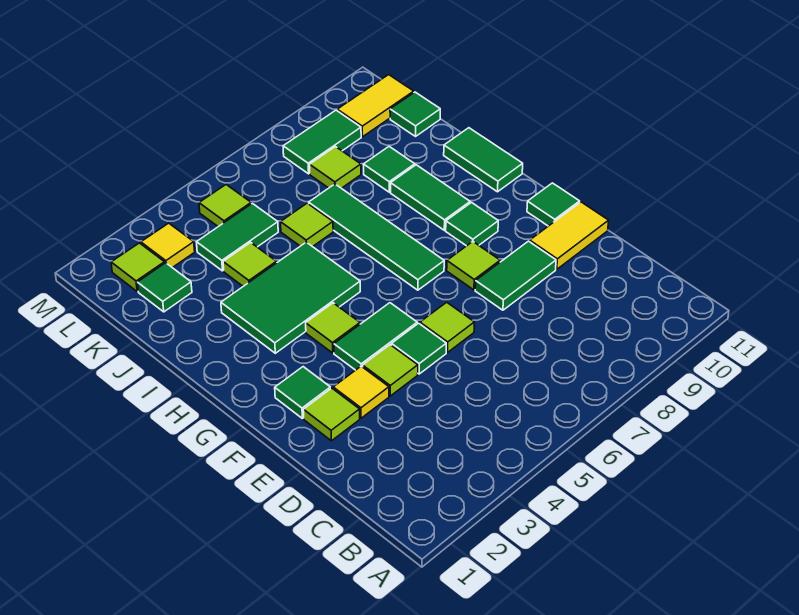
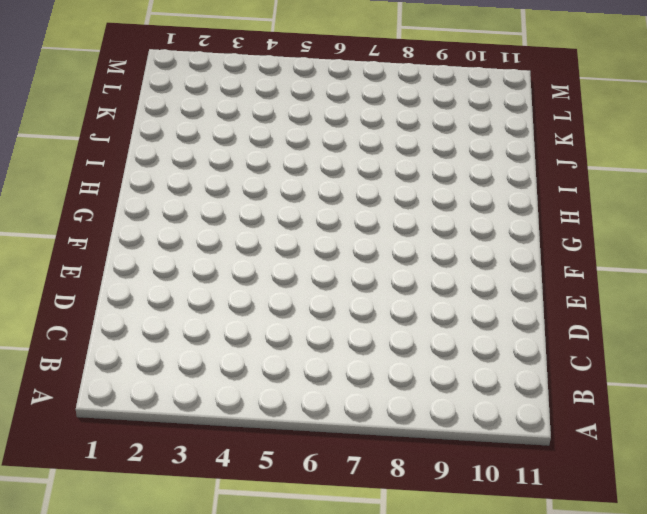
none -> lime tile E2 level 1
none -> yellow tile E3 level 1
none -> lime tile E4 level 1

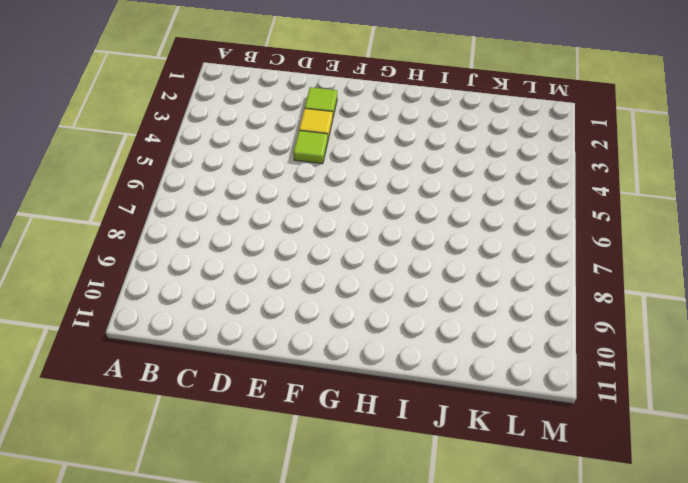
none -> green tile E5 level 1
none -> lime tile E6 level 1
none -> green tile E8:E9 level 1

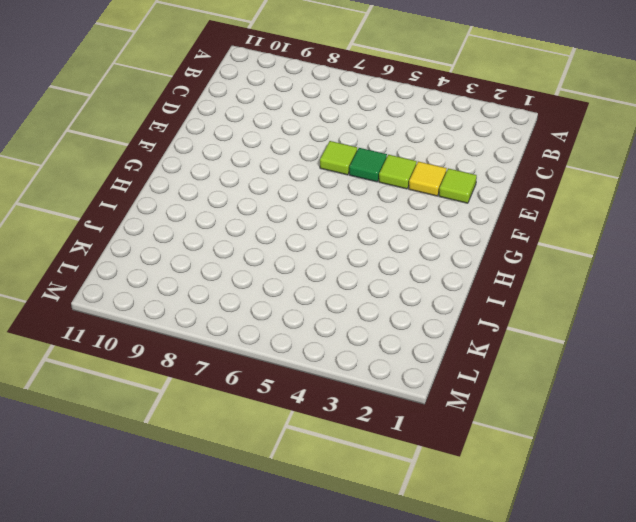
none -> green tile E8:E9 level 1
none -> yellow tile E10:E11 level 1
none -> green tile F2 level 1

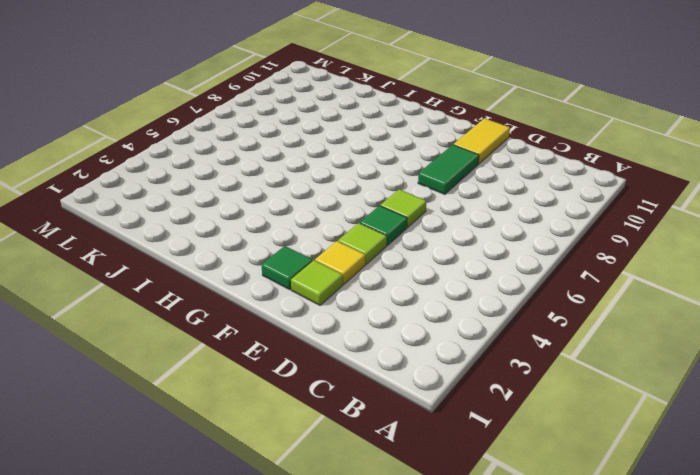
none -> green tile F4:F5 level 1
none -> lime tile F8 level 1
none -> green tile F11 level 1

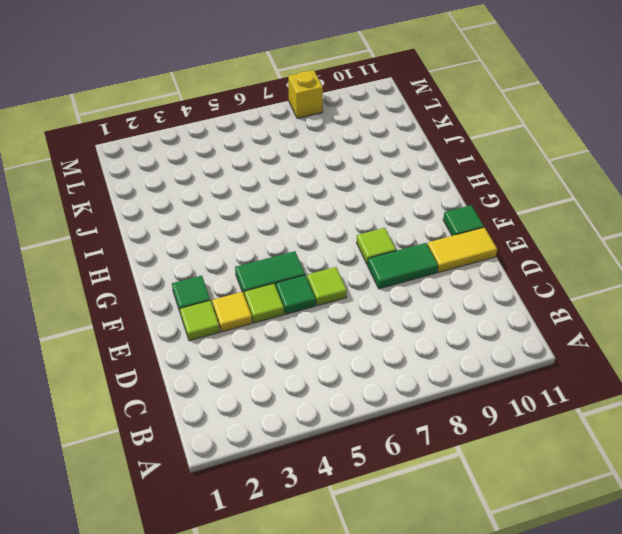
yellow brick M8 level 1 -> none
none -> lime tile G4 level 1
none -> green tile G7:J7 level 1
none -> green tile G9 level 1

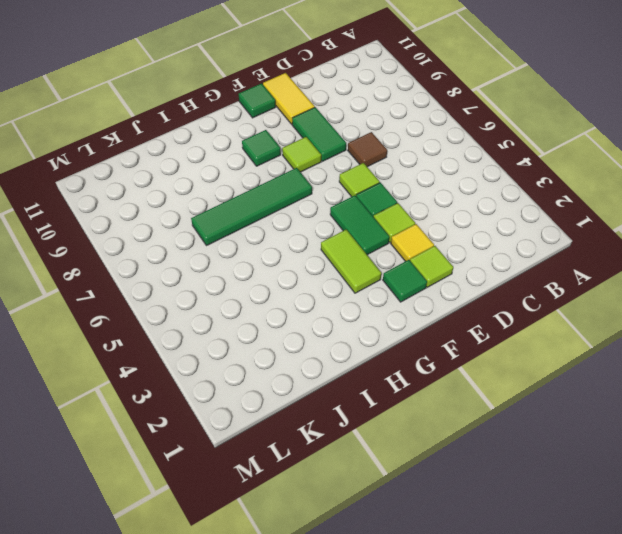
brown tile D7 level 1 -> none
lime tile G3:G4 level 1 -> lime tile G4 level 1
none -> green tile H3:I5 level 1
none -> green tile H9:I9 level 1
none -> green tile H11:I11 level 1

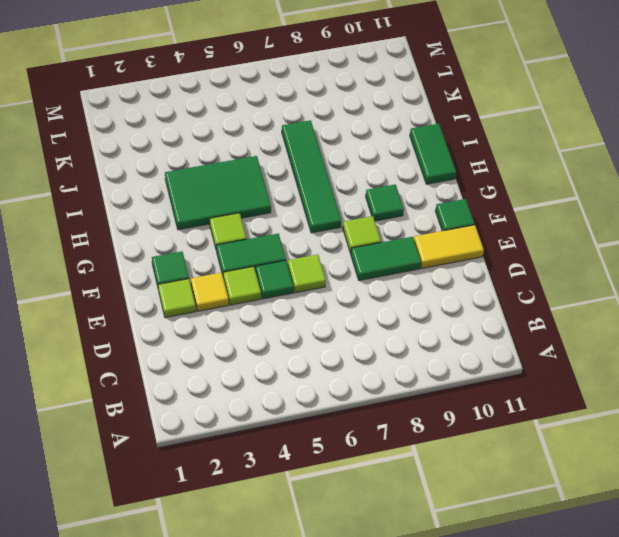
none -> green tile H9:I9 level 1
none -> lime tile J4 level 1
none -> lime tile J6 level 1

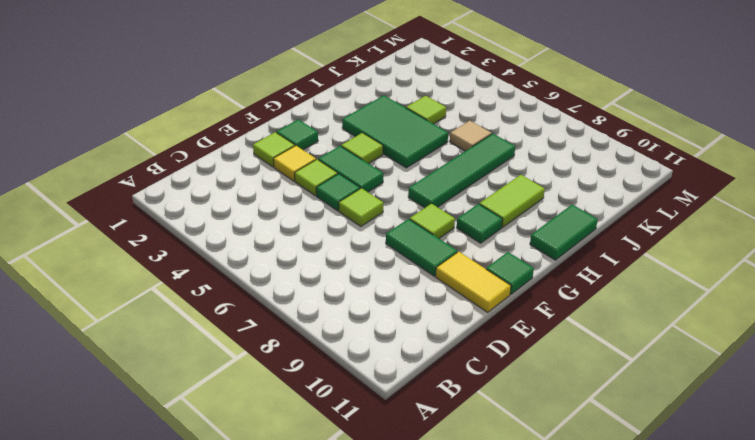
lime tile H9:I9 level 1 -> green tile H9:I9 level 1
tan tile J6 level 1 -> lime tile J6 level 1
none -> green tile J9 level 1
none -> green tile K2 level 1
none -> green tile K4:K5 level 1

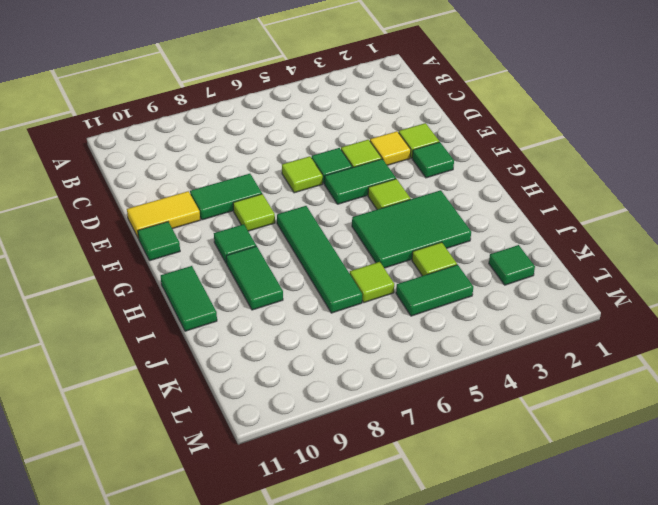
none -> green tile J9 level 1
none -> lime tile K8 level 1
none -> green tile K11 level 1

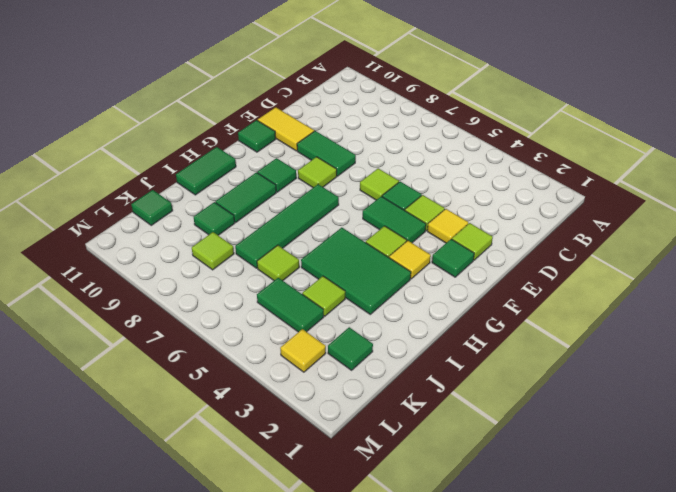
yellow tile G3 level 1 -> none
none -> lime tile L2 level 1
none -> lime tile L5 level 1
none -> green tile L8:L9 level 1

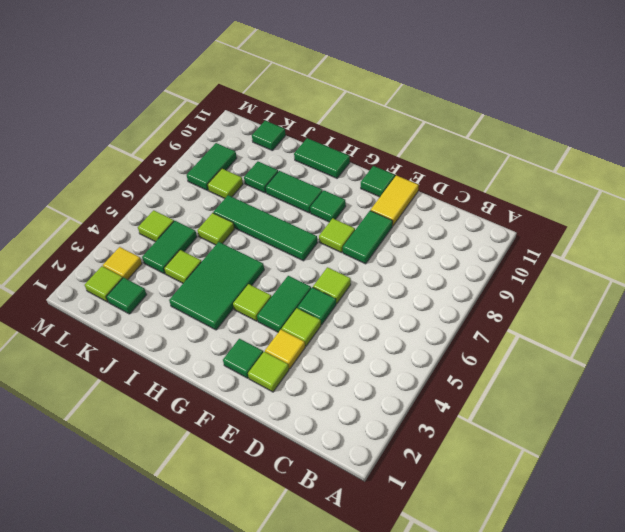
none -> yellow tile L10:L11 level 1

